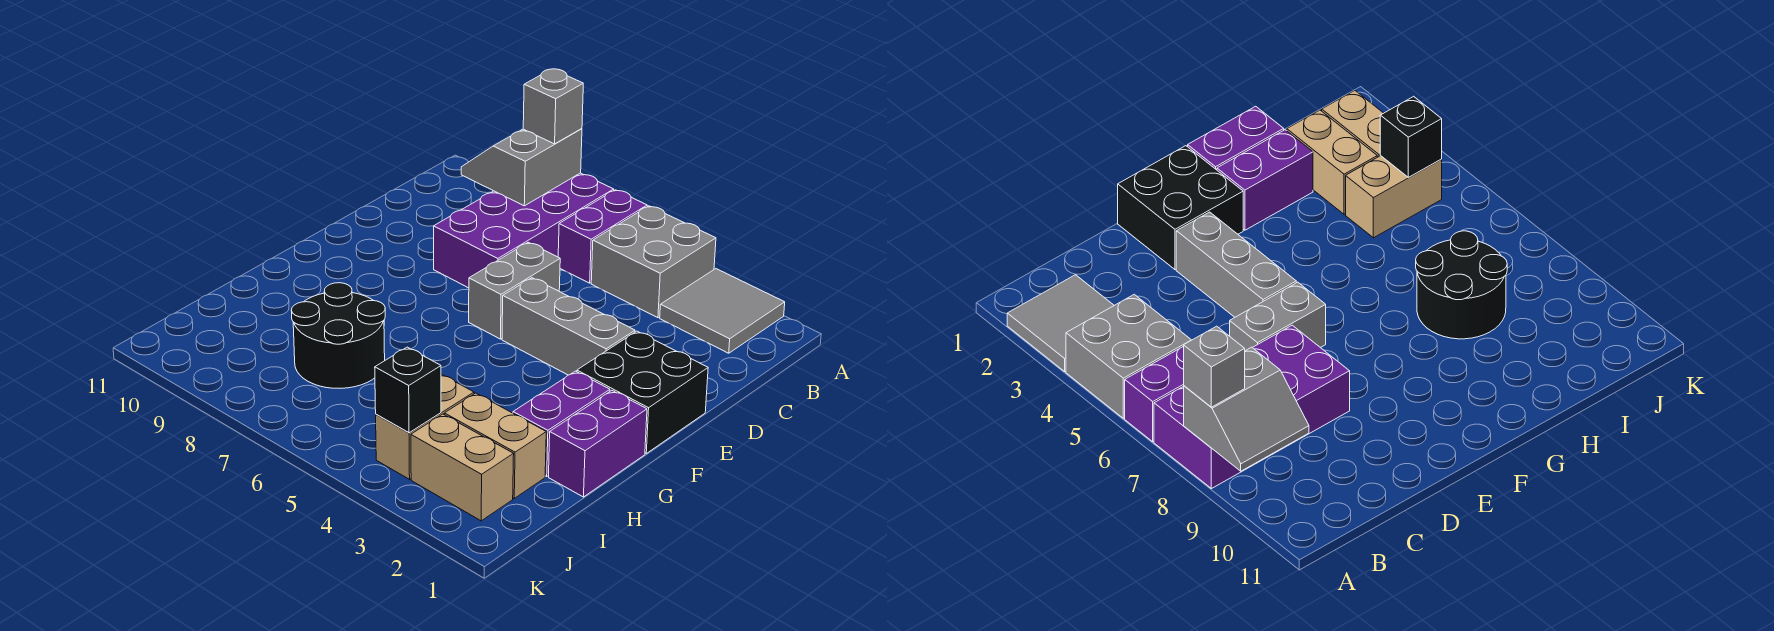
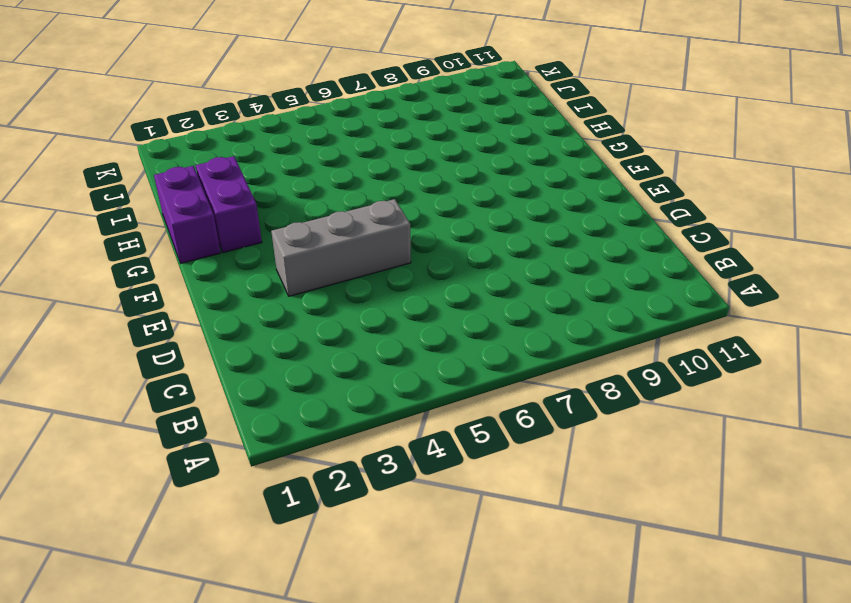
none -> grey tile A2:B3 level 1
none -> grey brick A4:B5 level 1
none -> purple brick A6:B6 level 1

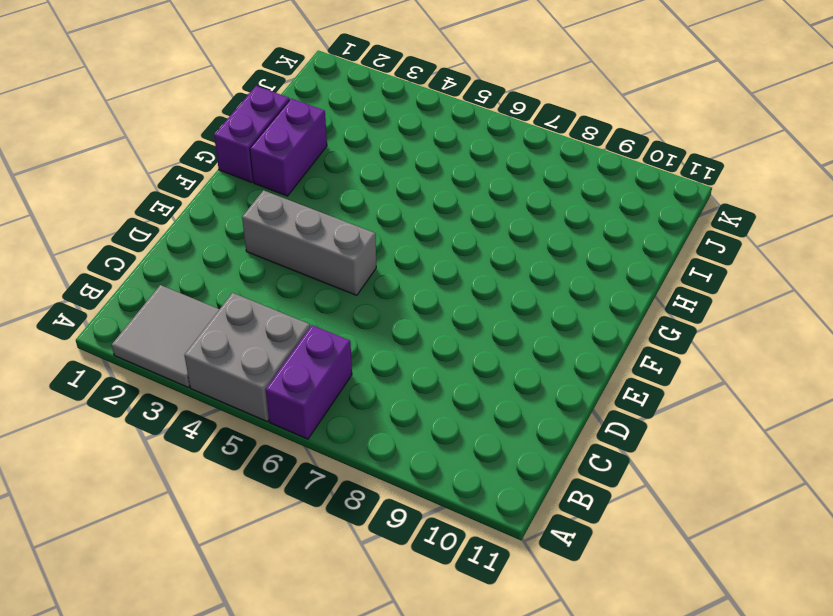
none -> purple brick A7:D8 level 1
none -> grey brick D6:E6 level 1
none -> black brick E1:F2 level 1

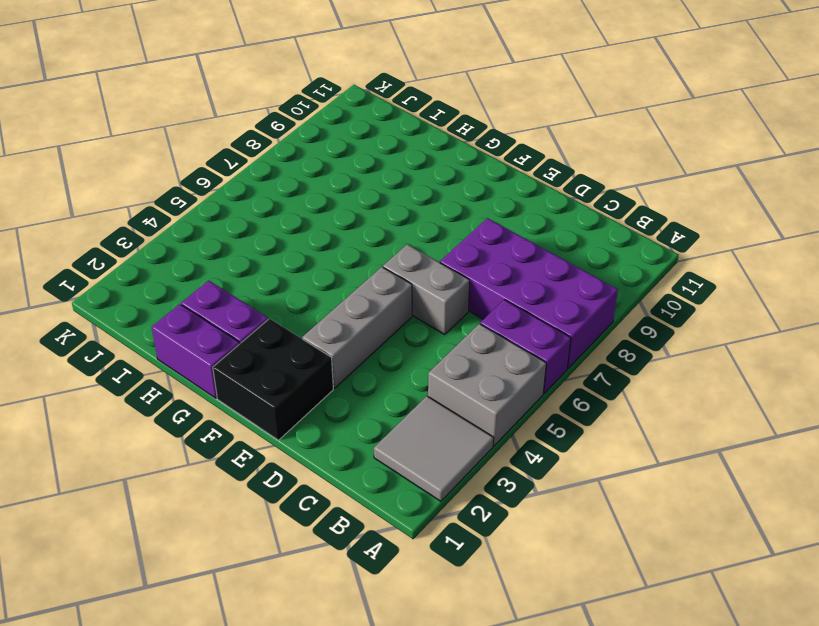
none -> black round brick H7:I8 level 1
none -> tan brick I2:I3 level 1
none -> tan brick I4:J4 level 1

